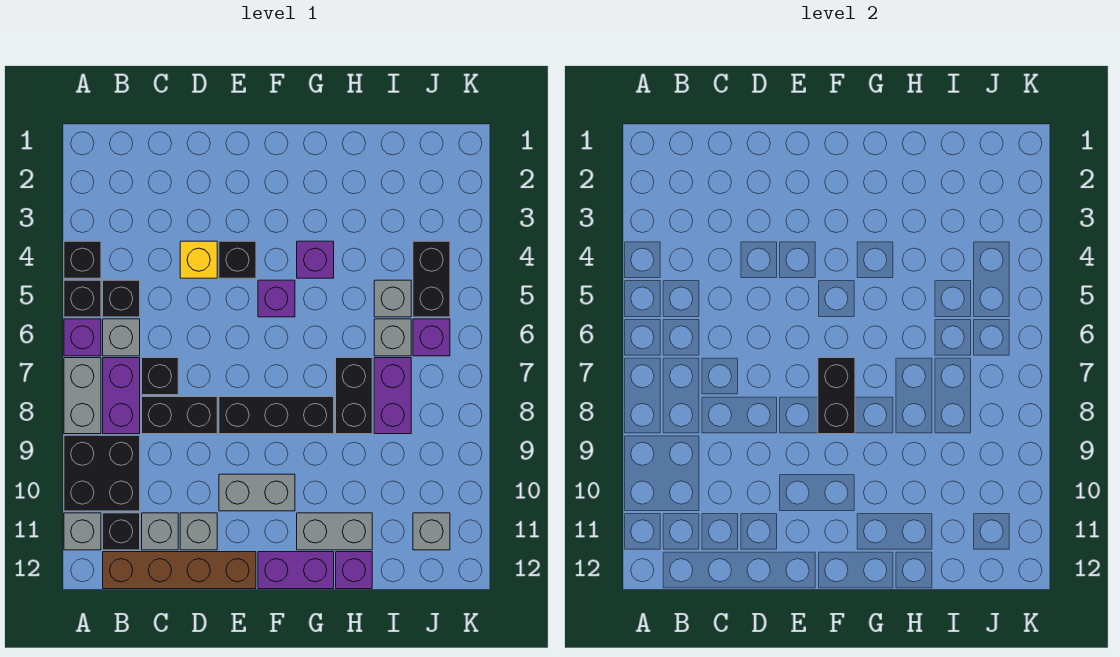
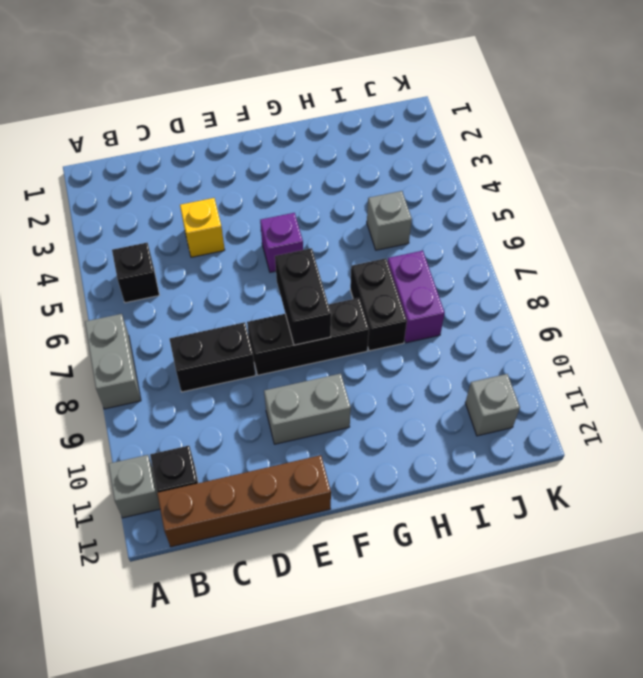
none -> black brick A4 level 1
none -> black brick A5 level 1
none -> purple brick A6 level 1
none -> black brick A9:B10 level 1

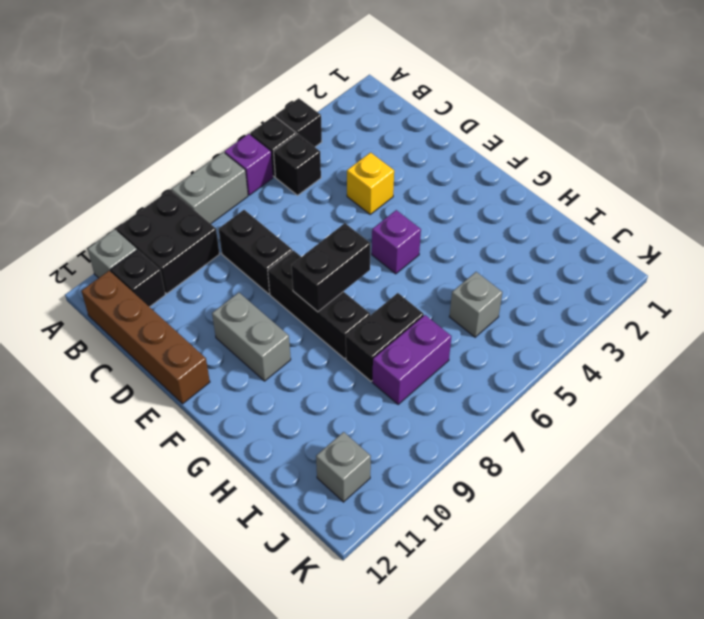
none -> grey brick B6 level 1
none -> purple brick B7:B8 level 1
none -> black brick C7 level 1
none -> grey brick C11 level 1

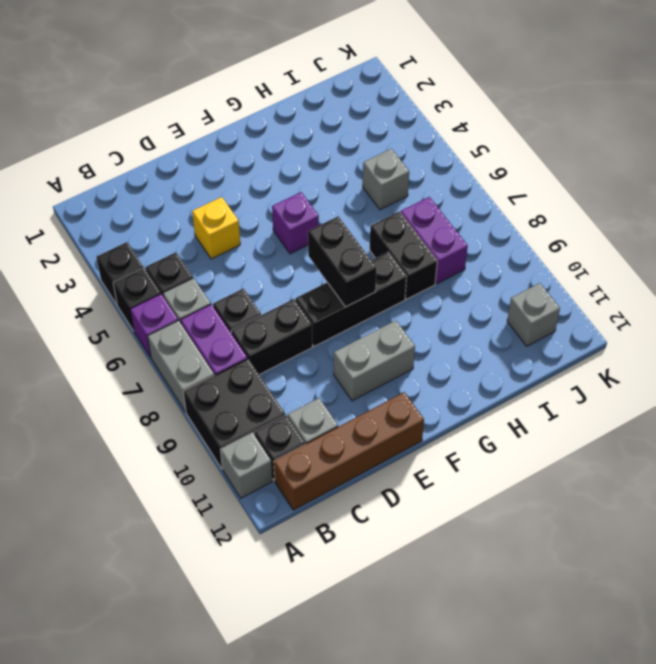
none -> grey brick D11 level 1
none -> black brick E4 level 1
none -> purple brick F12:G12 level 1
none -> purple brick G4 level 1

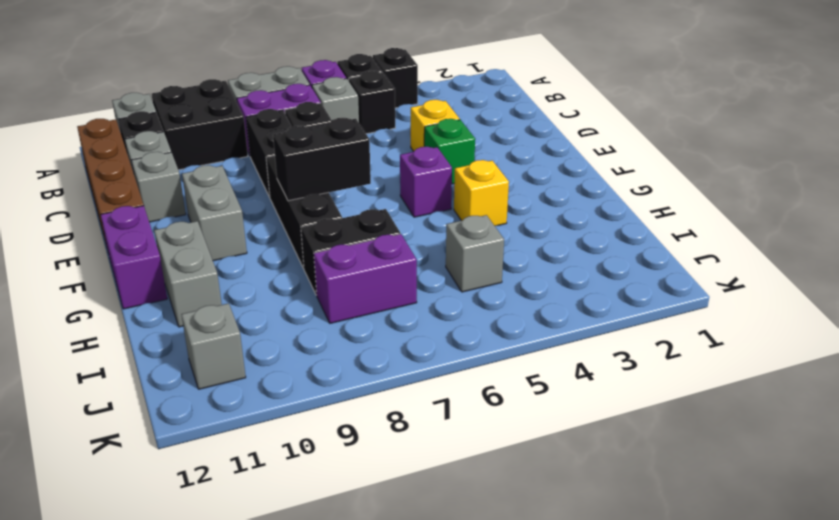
green brick E4 level 1 -> black brick E4 level 1
yellow brick G4 level 1 -> purple brick G4 level 1
none -> purple brick H12 level 1
none -> grey brick I6 level 1
none -> black brick J4:J5 level 1
none -> purple brick J6 level 1

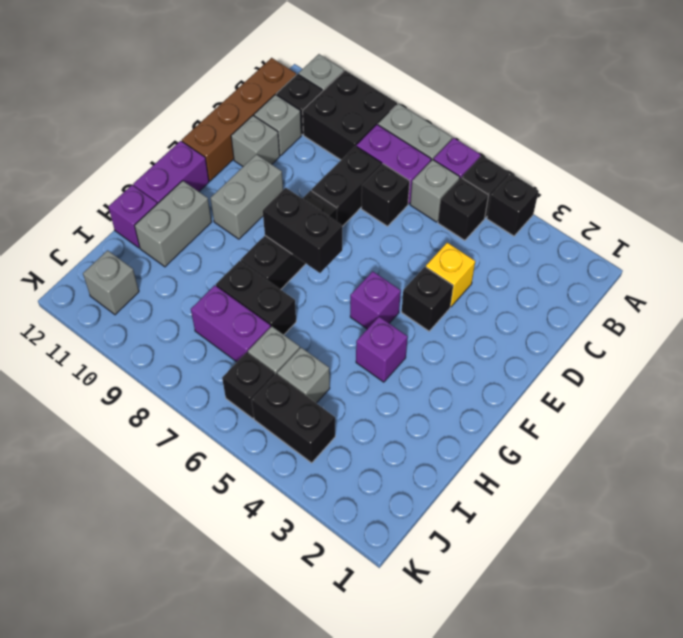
black brick J6 level 1 -> purple brick J6 level 1

